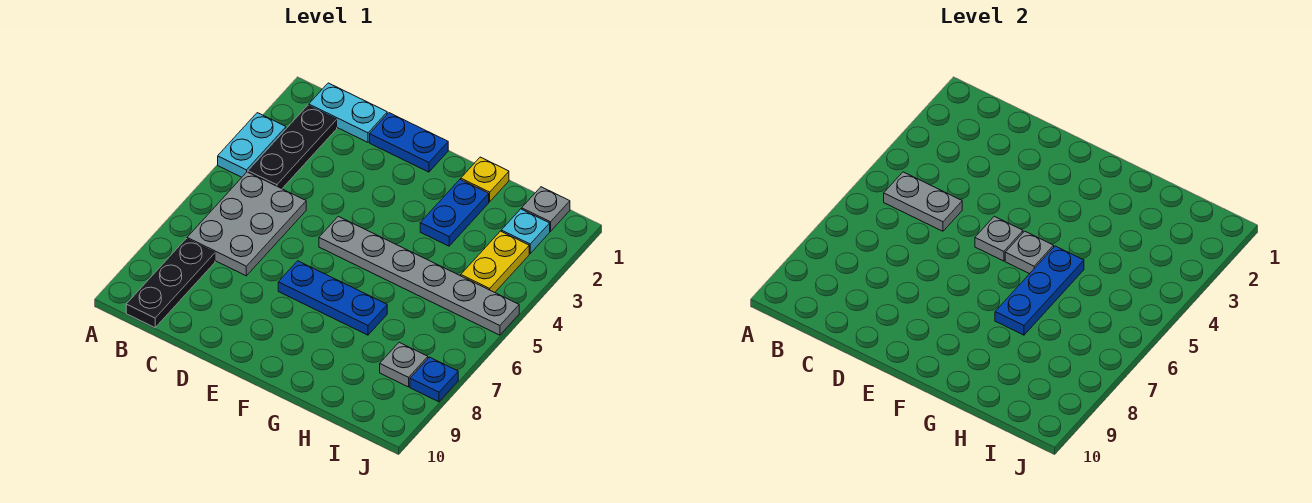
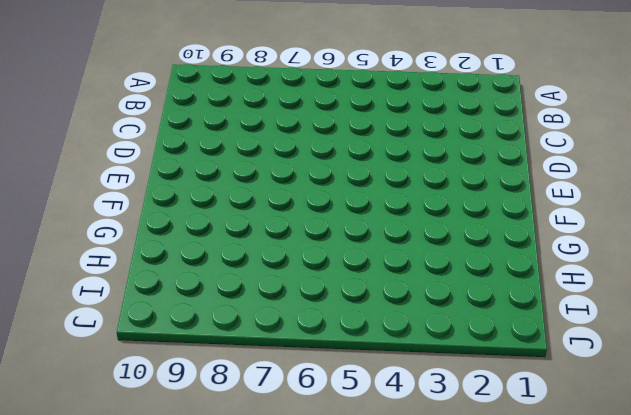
none -> cyan plate A3:A4 level 1
none -> cyan plate B1:C1 level 1
none -> black plate B2:B4 level 1

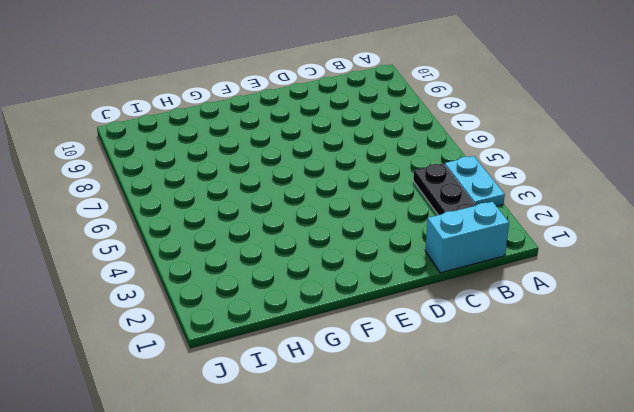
cyan brick B1:C1 level 1 -> cyan plate B1:C1 level 1
none -> grey plate B5:C7 level 1
none -> black plate B8:B10 level 1
none -> blue plate D1:E1 level 1

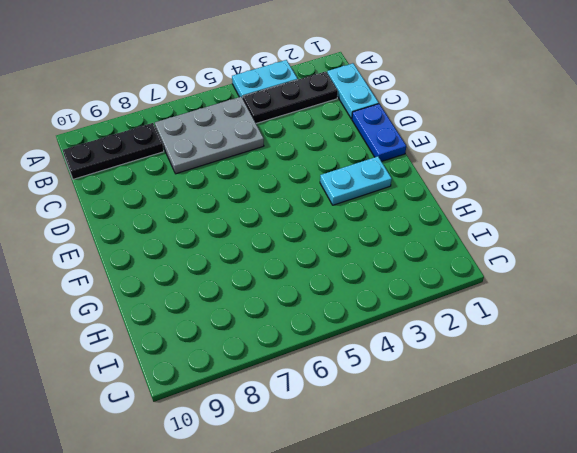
cyan plate F2:F3 level 1 -> none
none -> grey plate E5:J5 level 1
none -> blue plate E7:G7 level 1
none -> yellow plate G1 level 1

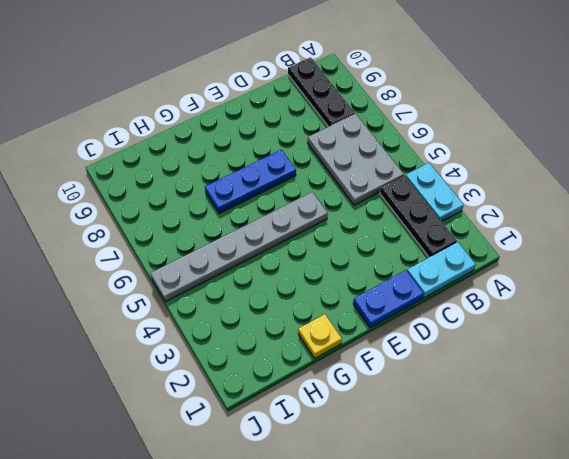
none -> blue plate G2:G3 level 1
none -> grey plate I1 level 1
none -> cyan plate I2 level 1

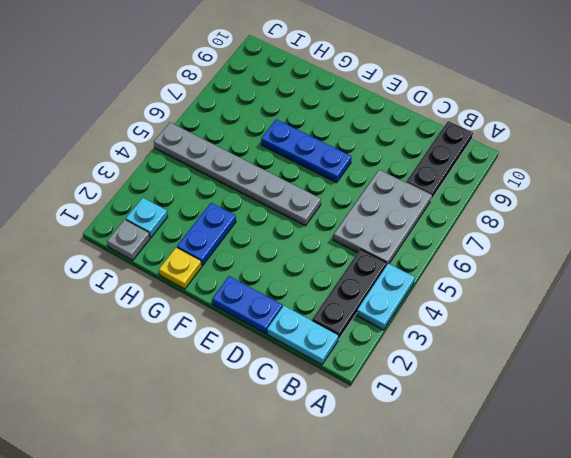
none -> yellow plate I3:I4 level 1
none -> grey plate I8 level 1
none -> blue plate J8 level 1

